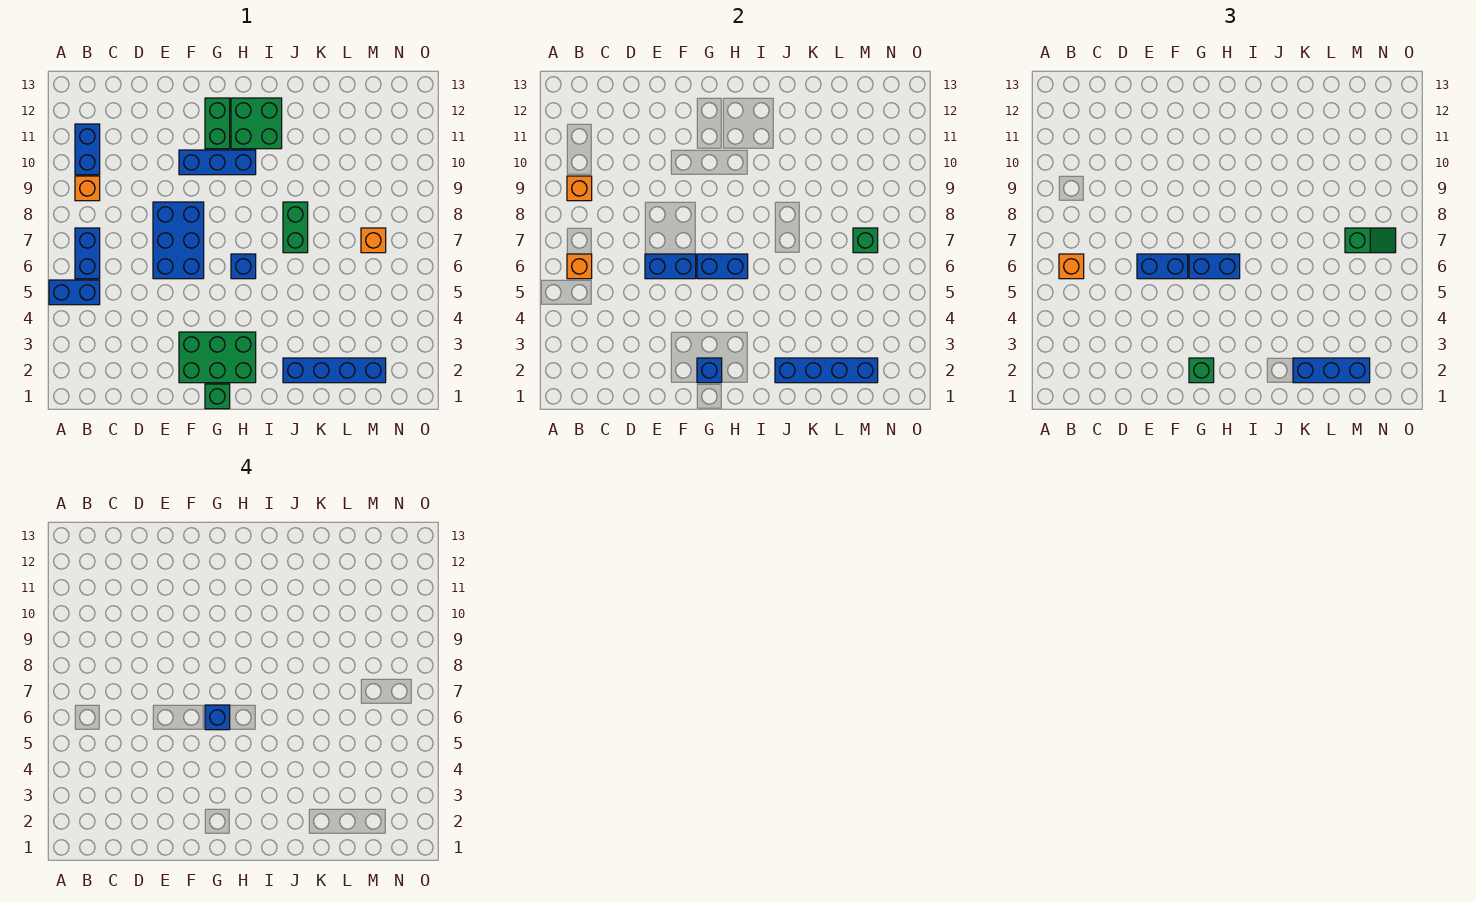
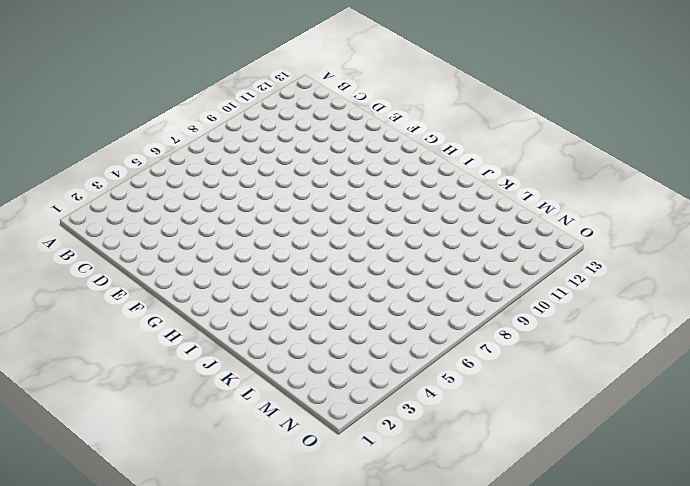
none -> blue brick A5:B5 level 1
none -> blue brick B6:B7 level 1
none -> orange brick B9 level 1

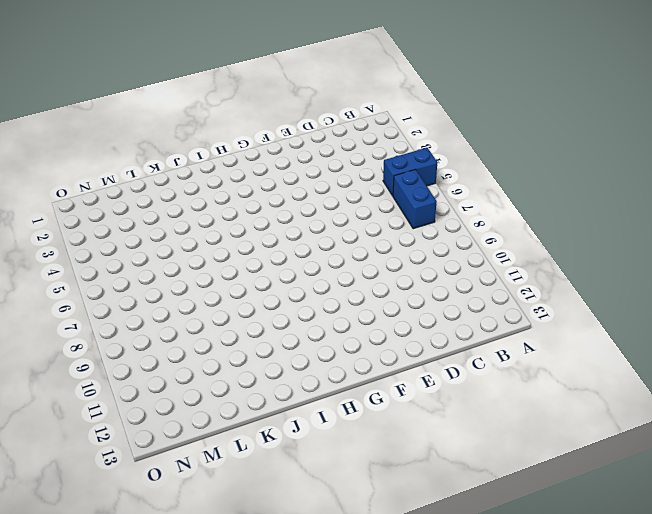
none -> orange brick B9 level 1
none -> blue brick B10:B11 level 1
none -> blue brick E6:F8 level 1

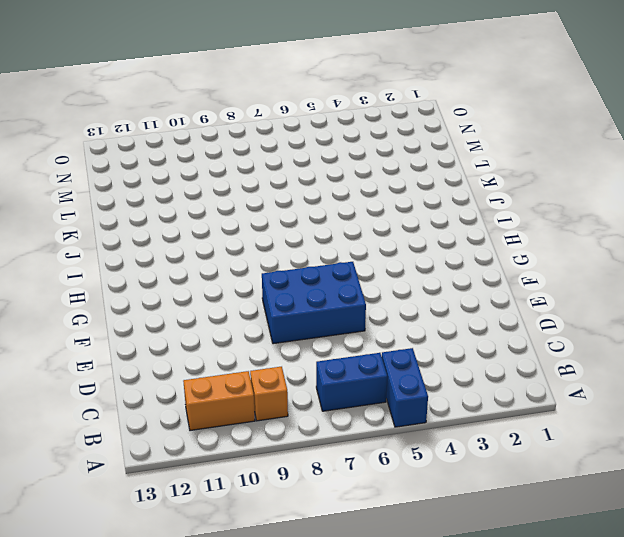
orange brick B10:B11 level 1 -> blue brick B10:B11 level 1
none -> green brick F2:H3 level 1
none -> blue brick F10:H10 level 1
none -> green brick G1 level 1

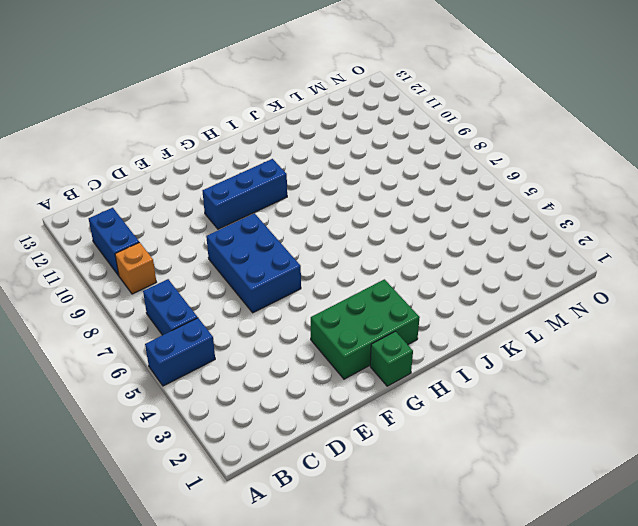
none -> green brick G11:G12 level 1
none -> blue brick H6 level 1
none -> green brick H11:I12 level 1

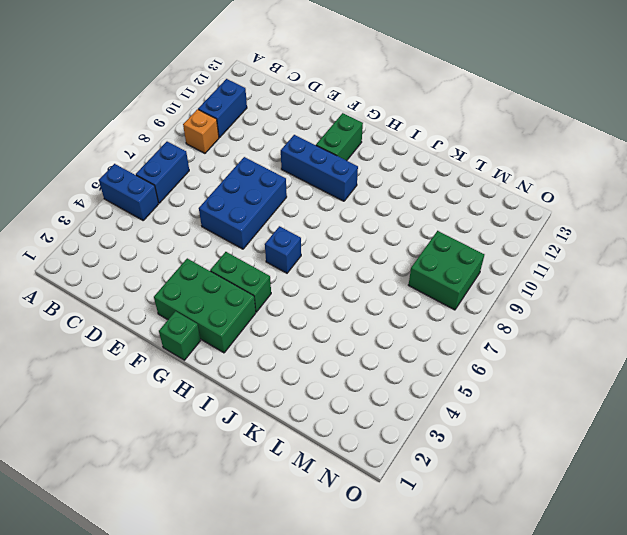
green brick G4:H4 level 1 -> green brick J7:J8 level 1
green brick M8:N9 level 1 -> green brick H11:I12 level 1
none -> blue brick J2:M2 level 1
none -> orange brick M7 level 1
none -> orange brick B6 level 2

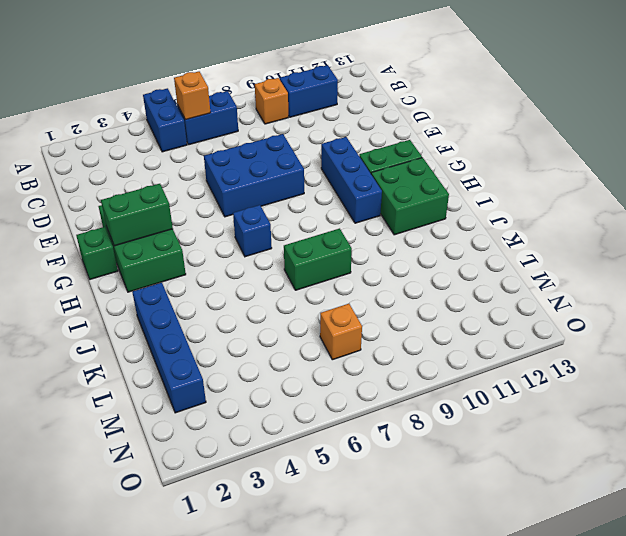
green brick G2:G3 level 2 -> blue brick G2 level 2
none -> orange brick B9 level 2
none -> blue brick E6:F6 level 2
none -> blue brick G6:H6 level 2

